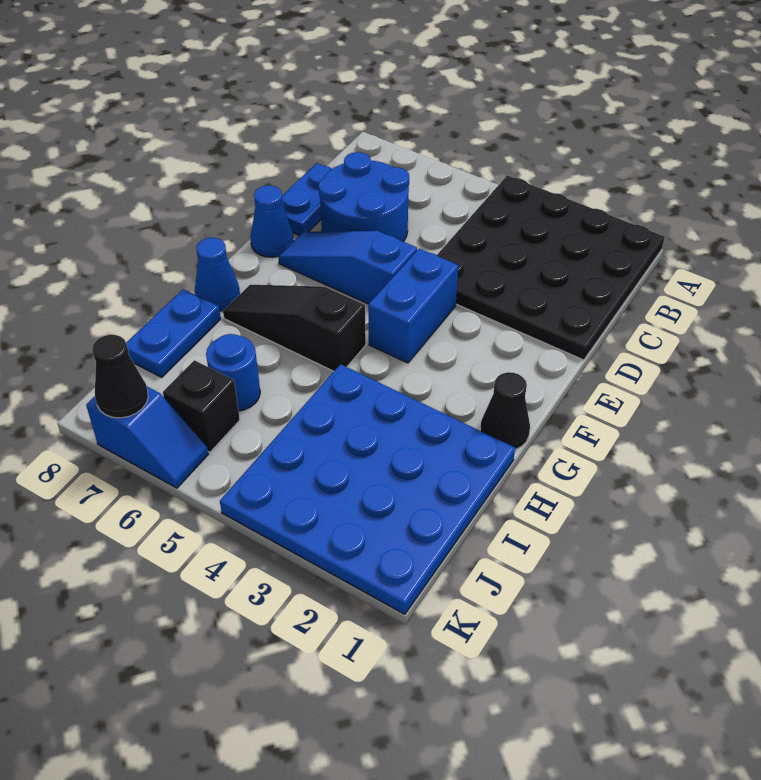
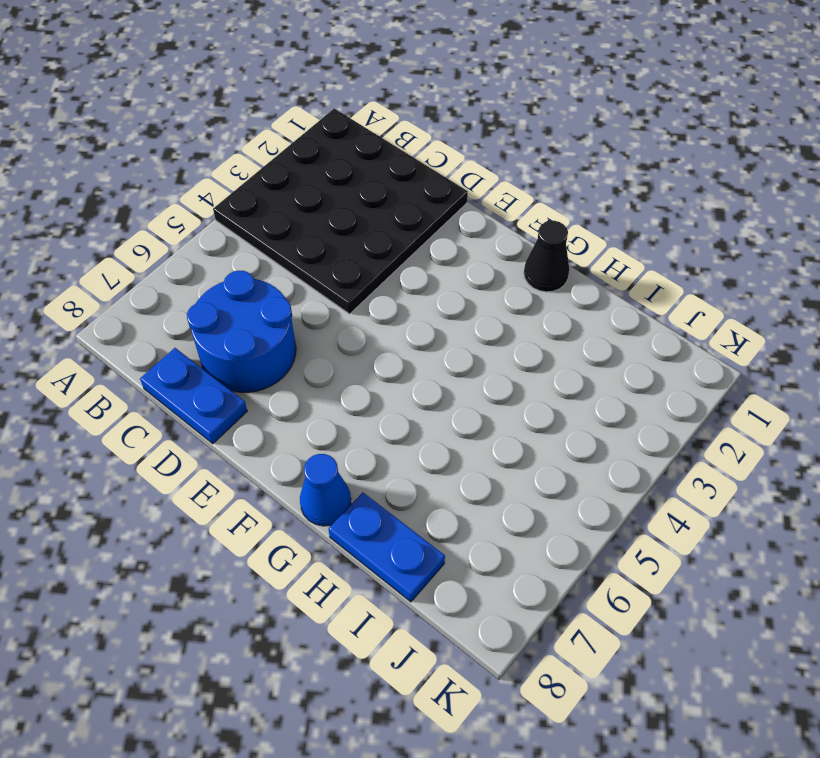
none -> blue brick E4:F4 level 1
none -> blue slope E5:E7 level 1 top 5
none -> blue cone E8 level 1

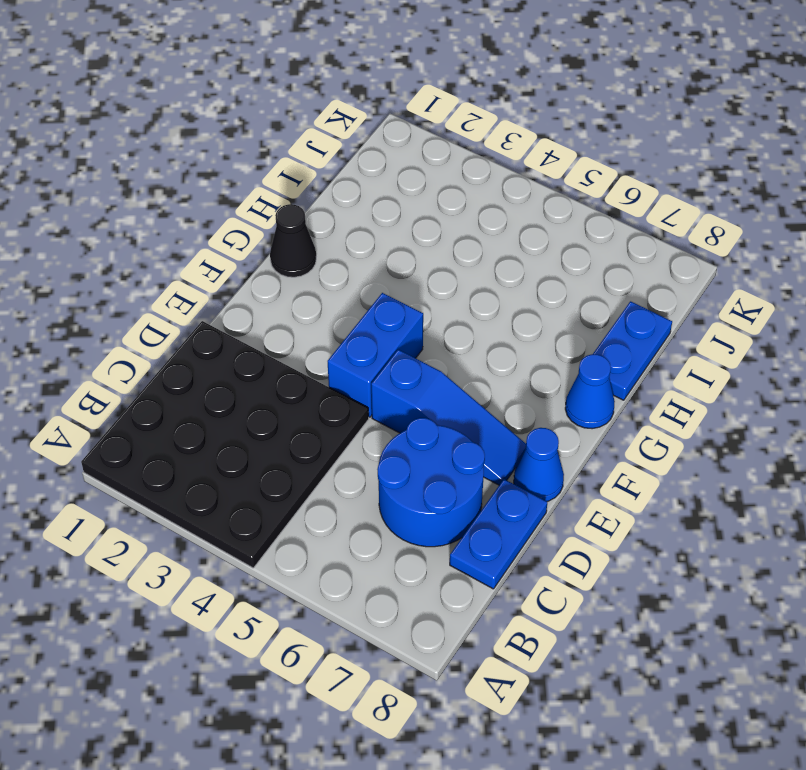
none -> black slope G5:G7 level 1 top 5
none -> blue plate H1:K4 level 1
none -> blue round brick I6 level 1

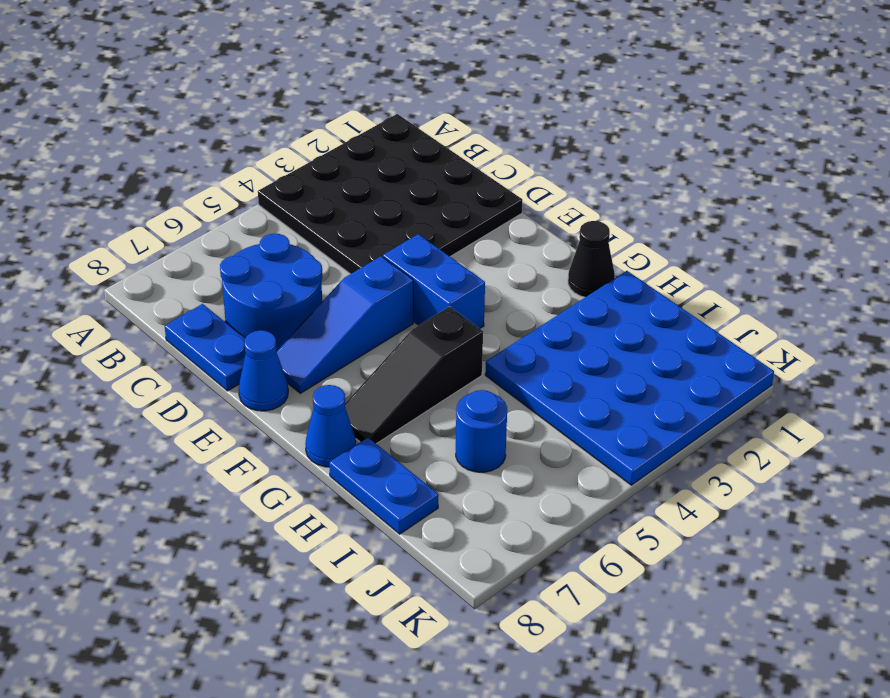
none -> black brick J6 level 1
none -> blue slope K6:K7 level 1 top 7
none -> black cone K7 level 2

